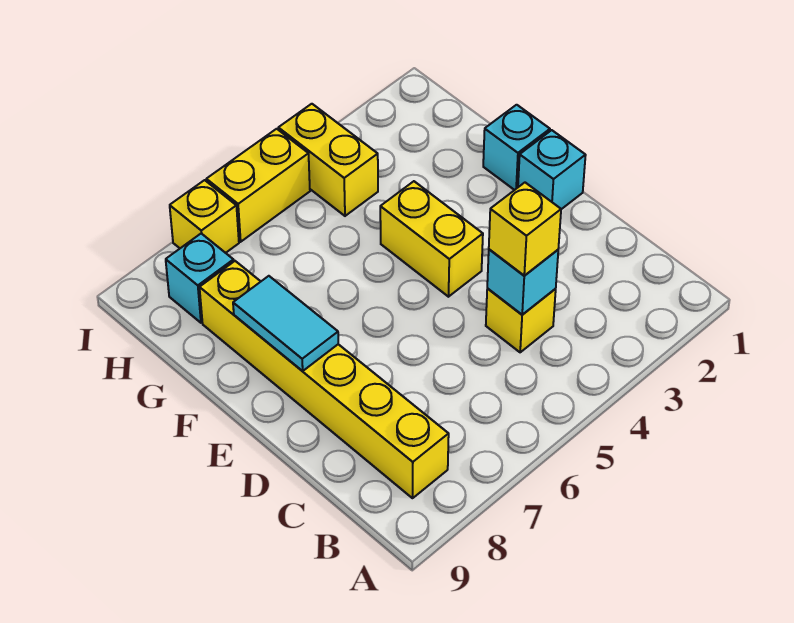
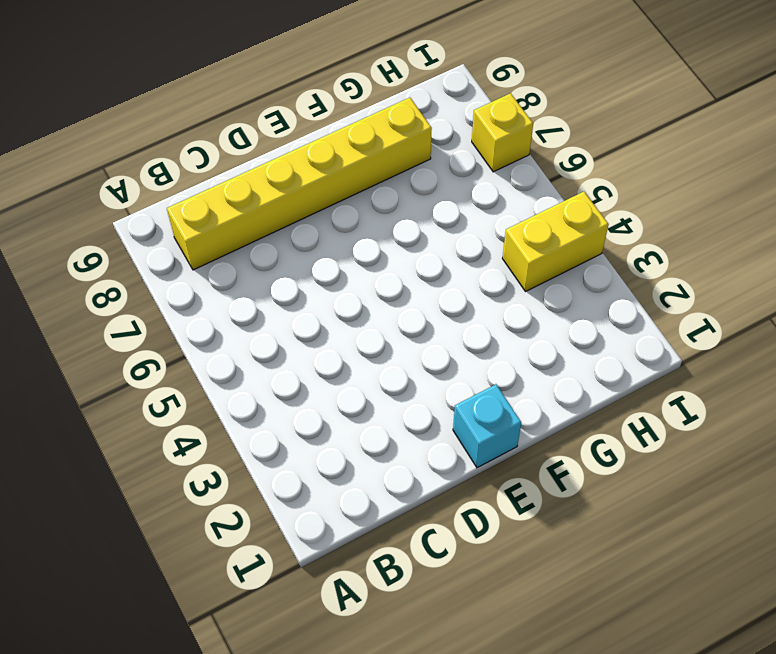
none -> yellow brick C4 level 1
none -> yellow brick E4:F4 level 1
none -> cyan brick F1 level 1

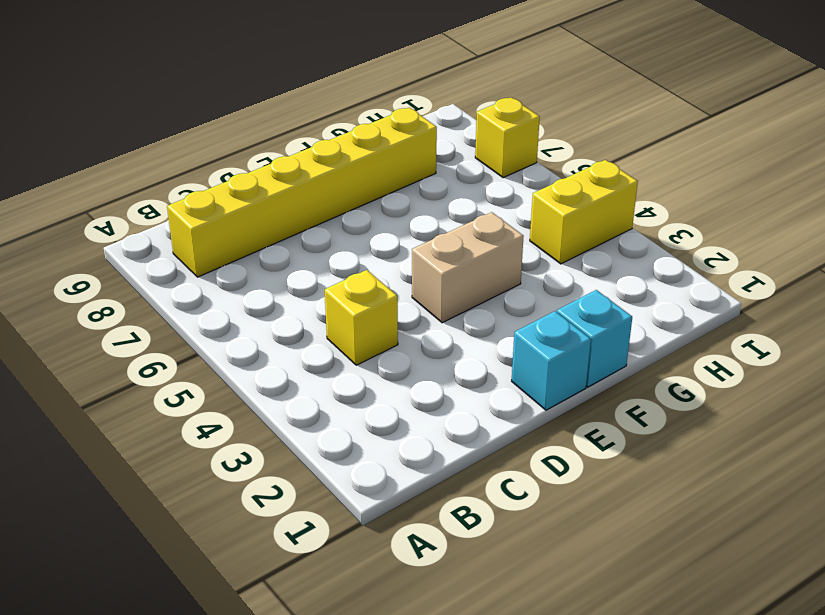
tan brick E4:F4 level 1 -> yellow brick E4:F4 level 1
none -> cyan brick H8 level 1
none -> yellow brick I5:I6 level 1
none -> cyan brick C4 level 2

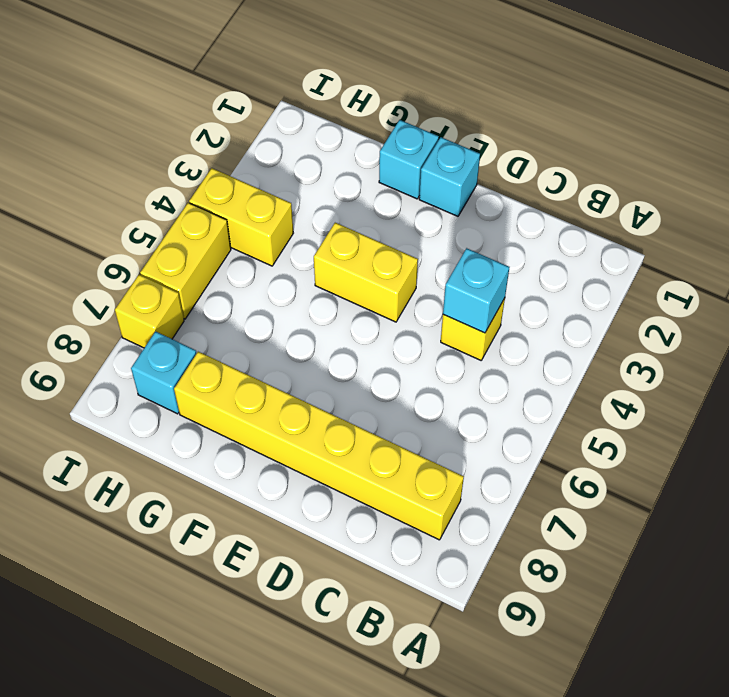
none -> cyan tile E8:F8 level 2
none -> yellow brick C4 level 3

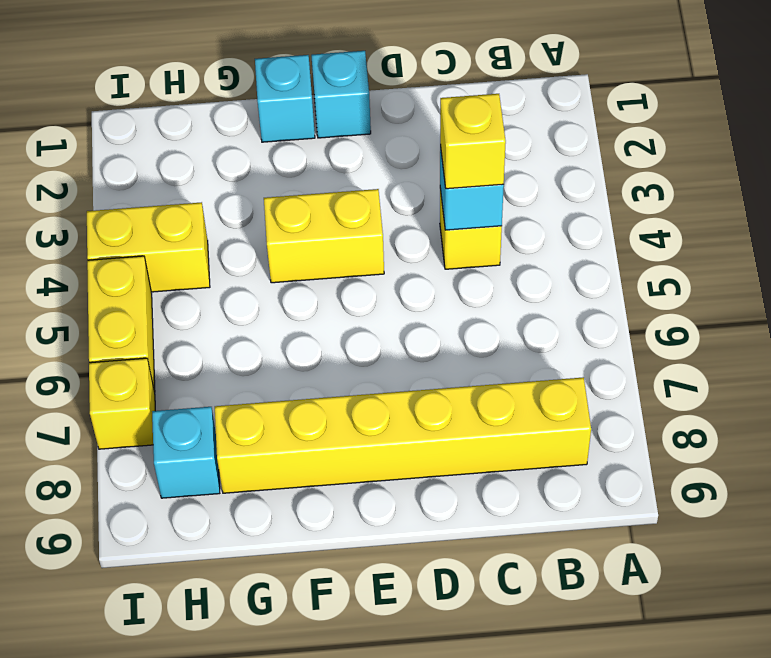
none -> cyan tile E8:F8 level 2

